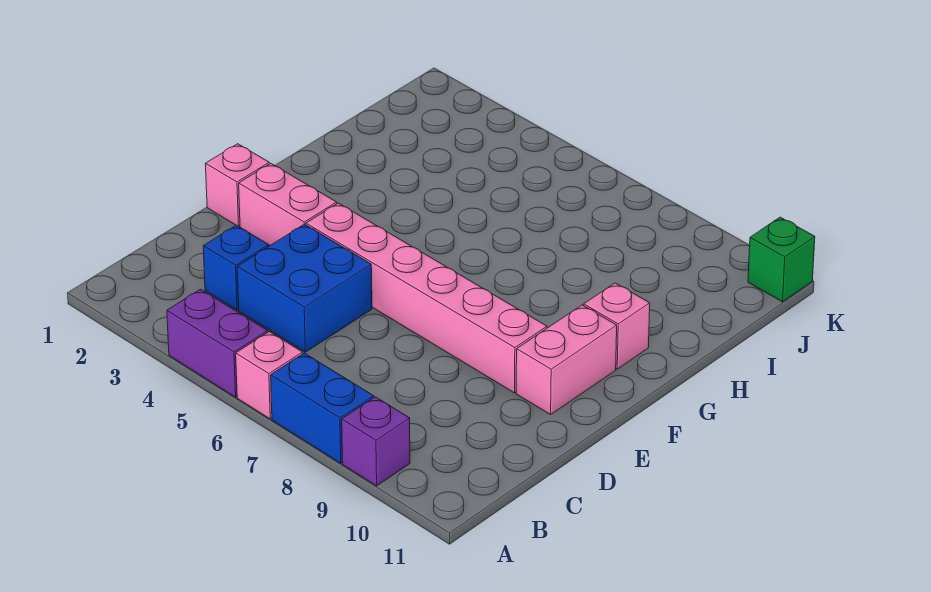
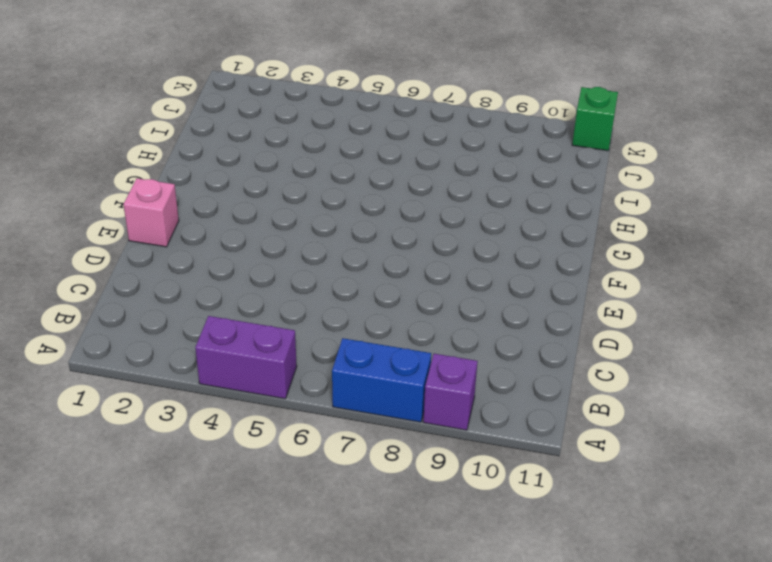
none -> pink brick A6 level 1
none -> blue brick C3 level 1
none -> blue brick C4:D5 level 1

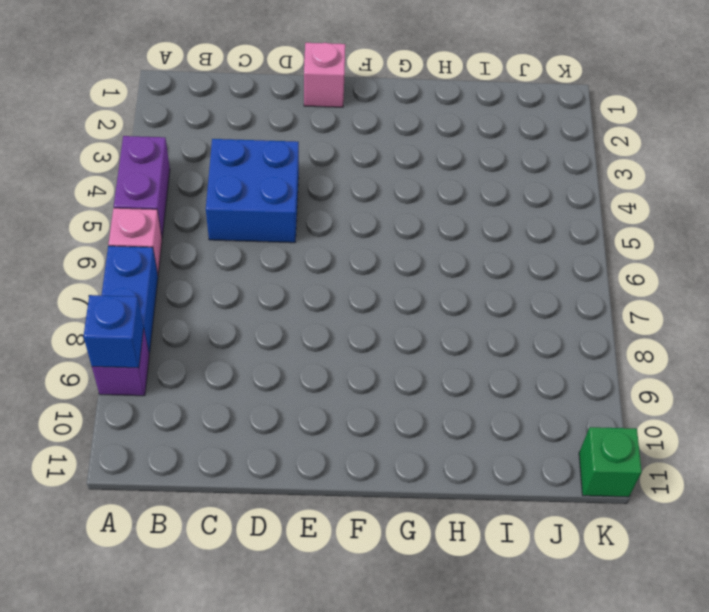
blue brick A9 level 2 -> blue brick C3 level 1
none -> pink brick E2:E3 level 1
none -> pink brick E4:E9 level 1
none -> pink brick E10:F10 level 1

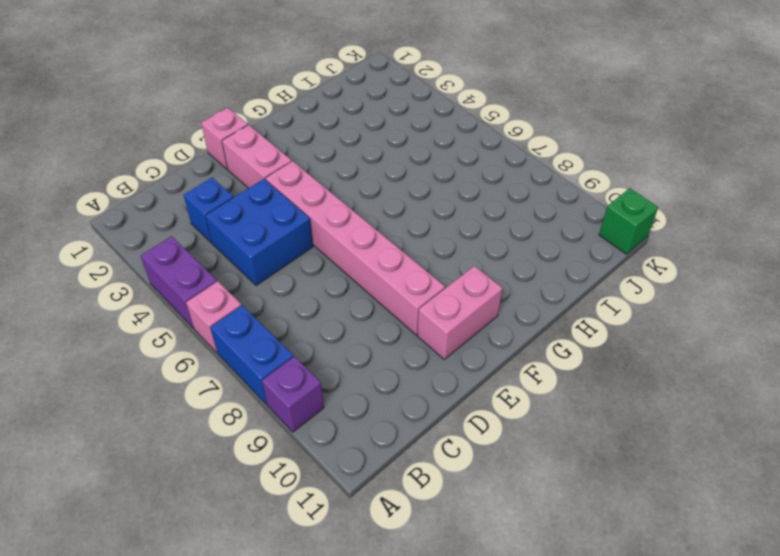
none -> pink brick G10 level 1

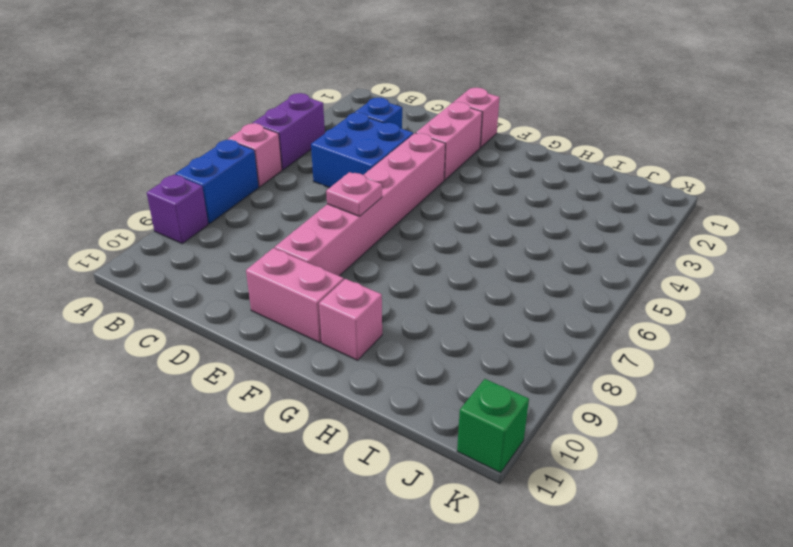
pink plate E7 level 2 -> none

